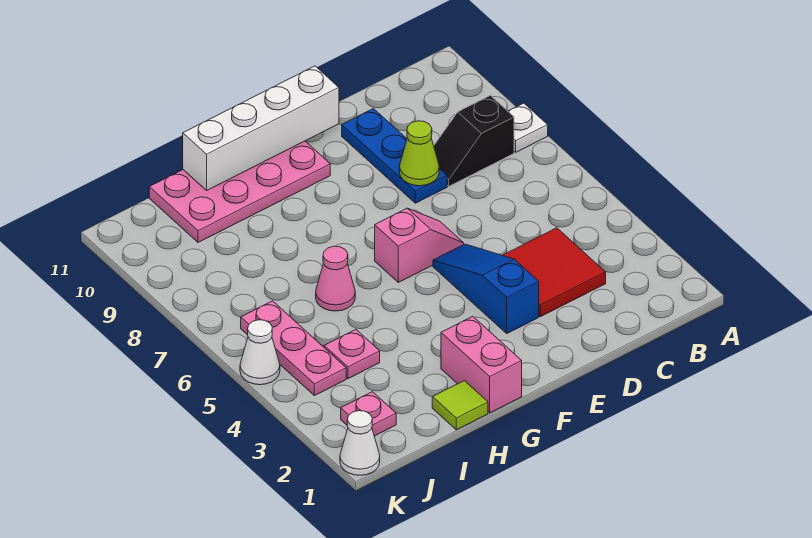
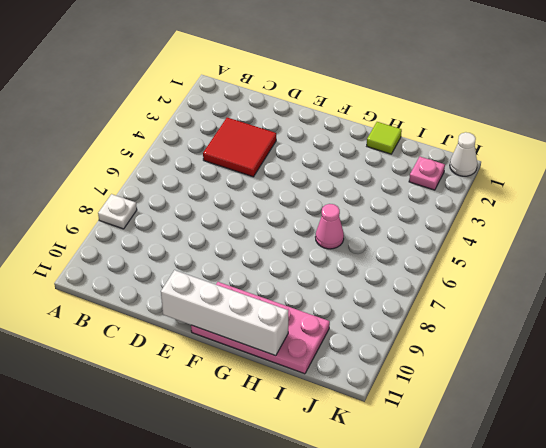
none -> black slope B8:C8 level 1 top B
none -> blue plate D8:D10 level 1
none -> blue slope E3:E5 level 1 top 3

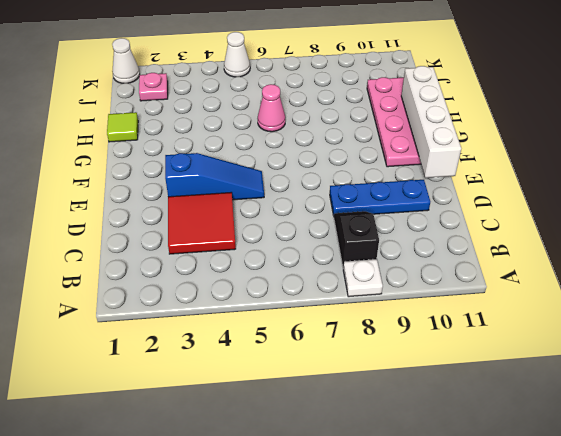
none -> pink slope E6:F6 level 1 top F
none -> pink brick G1:G2 level 1
none -> pink plate I4 level 1

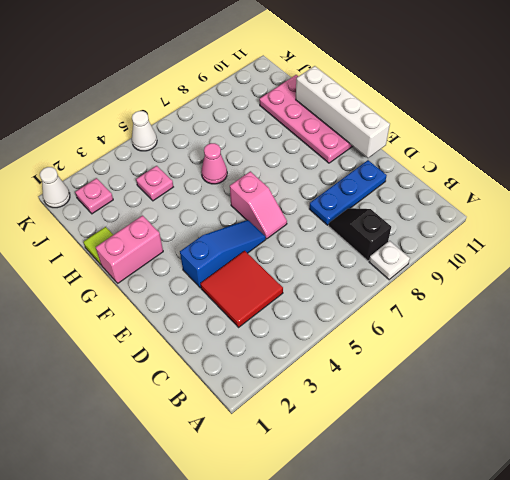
none -> pink plate J4:J6 level 1
none -> lime cone D8 level 2

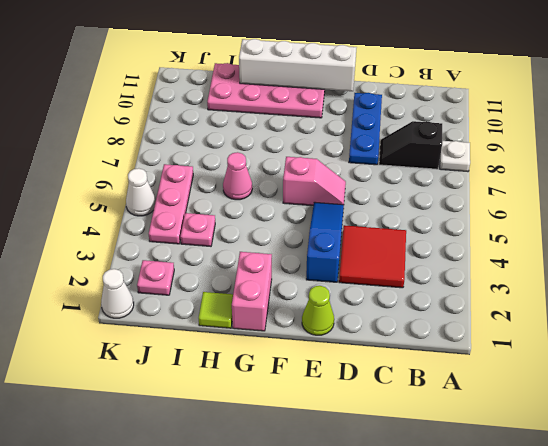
lime cone E1 level 1 -> lime cone D8 level 2

